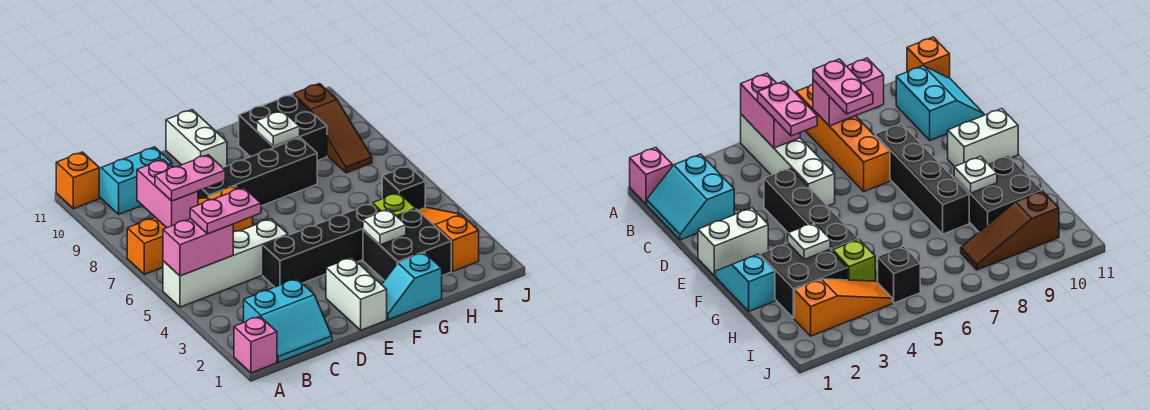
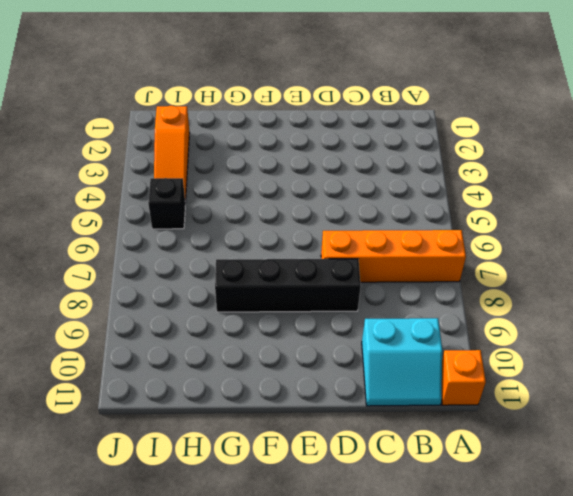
none -> pink brick A1 level 1
none -> white brick A5:D5 level 1
none -> cyan slope B1:C2 level 1 top 2

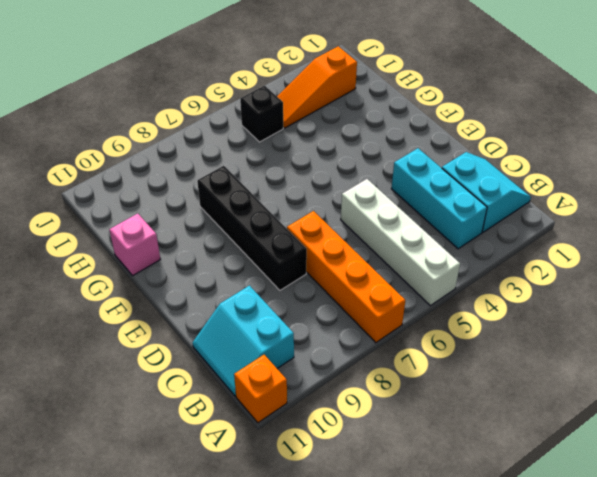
cyan brick B3:D3 level 1 -> none
pink brick G11 level 1 -> pink brick A1 level 1
none -> black brick D4:G4 level 1
none -> white brick E1:E2 level 1
none -> white brick E10:E11 level 1

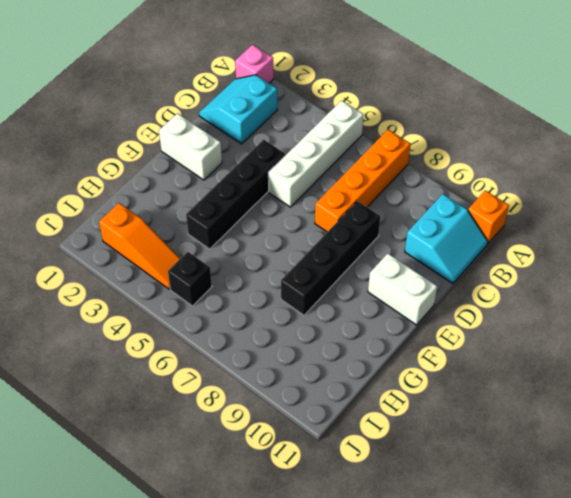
none -> cyan slope F1:G1 level 1 top G
none -> black brick G2:H3 level 1
none -> black brick G9:H10 level 1

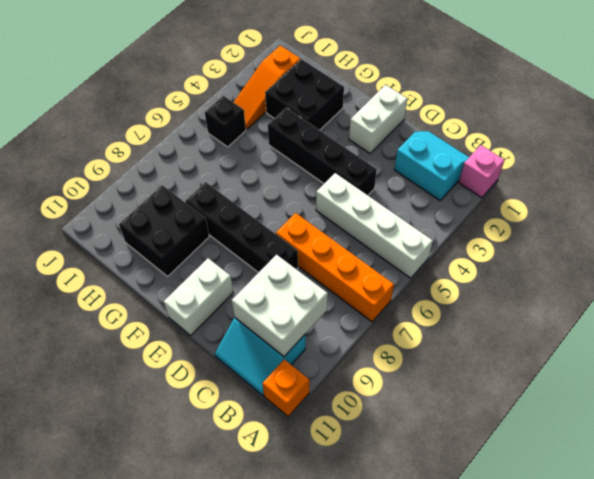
white brick B9:C10 level 2 -> none
none -> cyan slope F1:G1 level 1 top G
none -> lime brick H4 level 1
none -> brown slope I8:I10 level 1 top 10

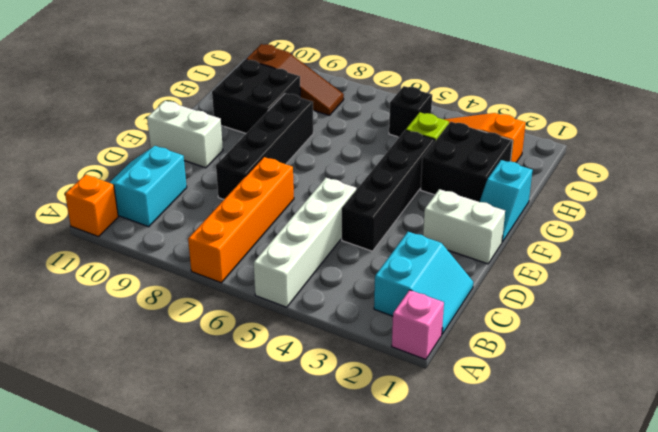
none -> pink brick A5:B5 level 2
none -> pink brick B7:B8 level 2
none -> white plate G3 level 2

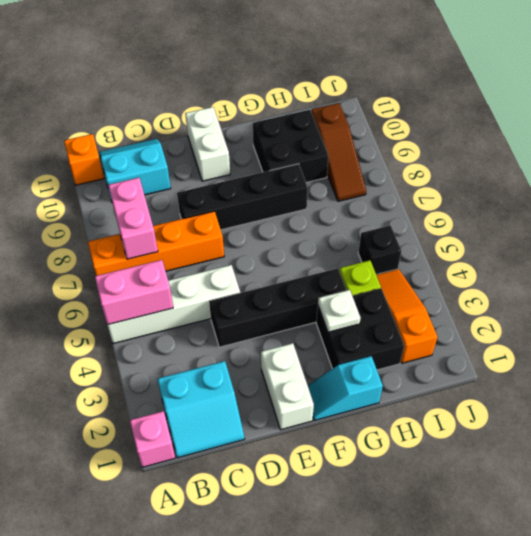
none -> white plate G9 level 2
none -> pink plate B5:C5 level 3
none -> pink plate B7:C7 level 3

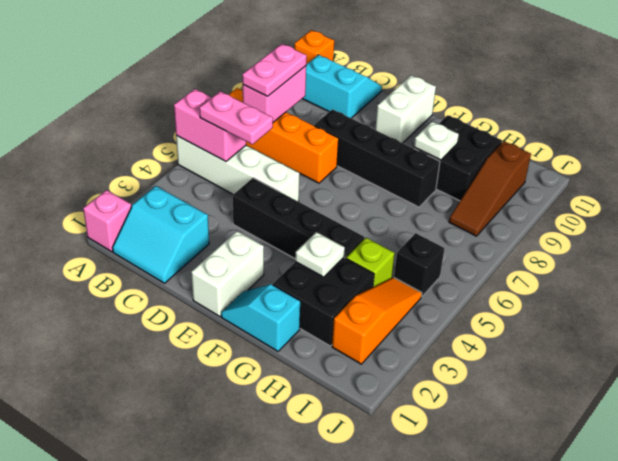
pink plate B7:B8 level 3 -> pink plate B7:C7 level 3

